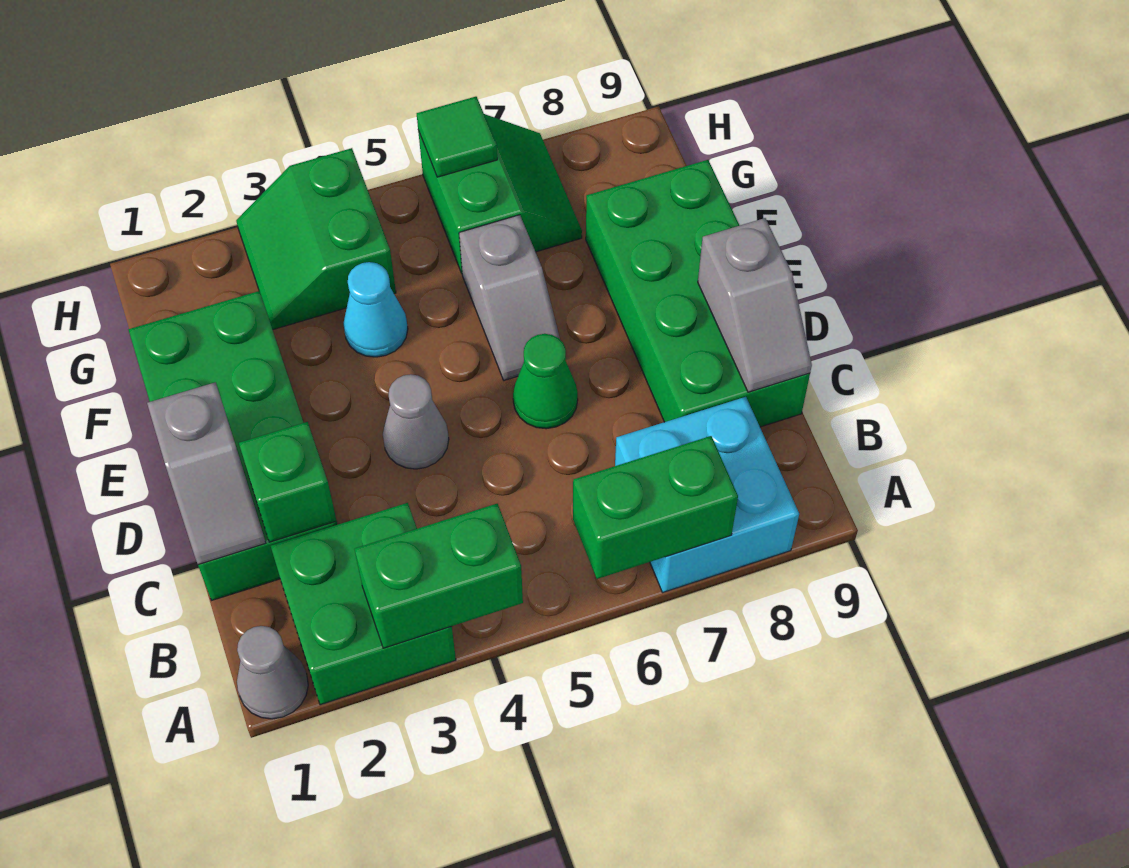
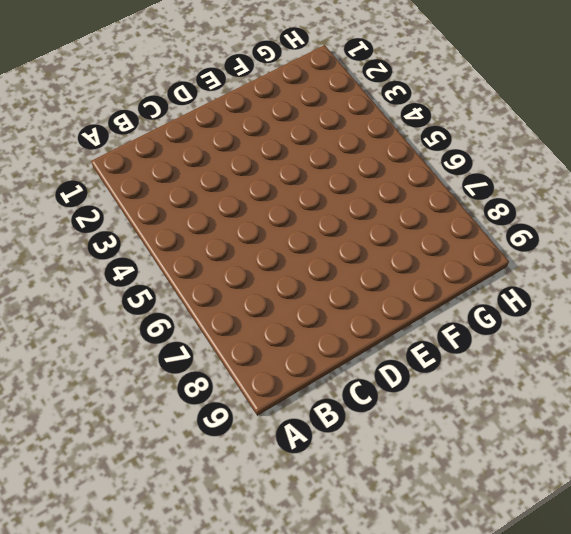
none -> grey cone A1 level 1
none -> green brick A2:B3 level 1
none -> cyan brick A7:B8 level 1

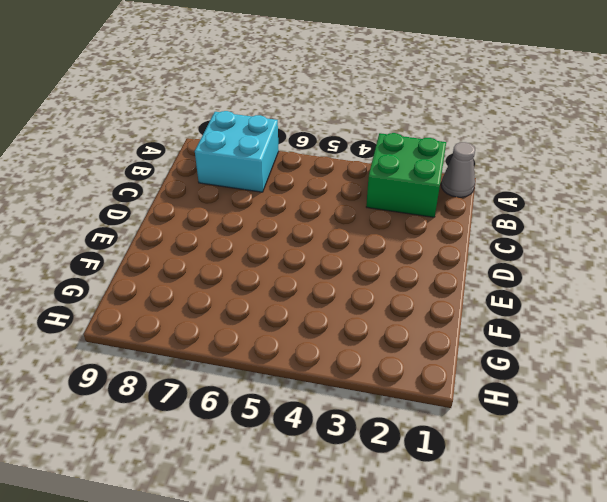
none -> green brick C1:F2 level 1
none -> green brick C8:F9 level 1
none -> grey cone D4 level 1

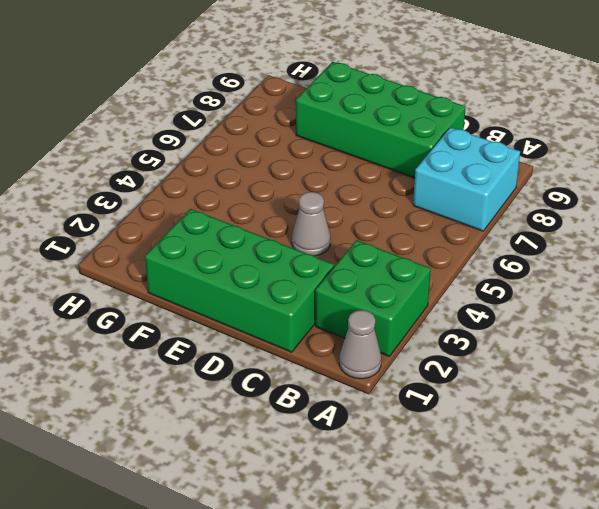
none -> green cone D6 level 1
none -> grey slope E6:F6 level 1 top F
none -> cyan cone F4 level 1

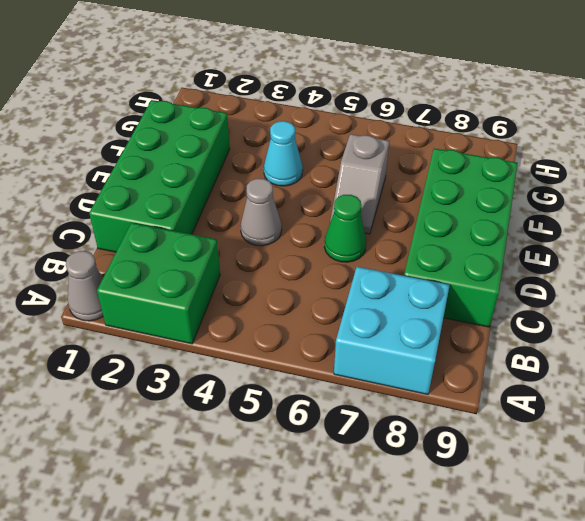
none -> green slope G3:H4 level 1 top 4
none -> green slope G6:H7 level 1 top 6
none -> green brick A3:A4 level 2

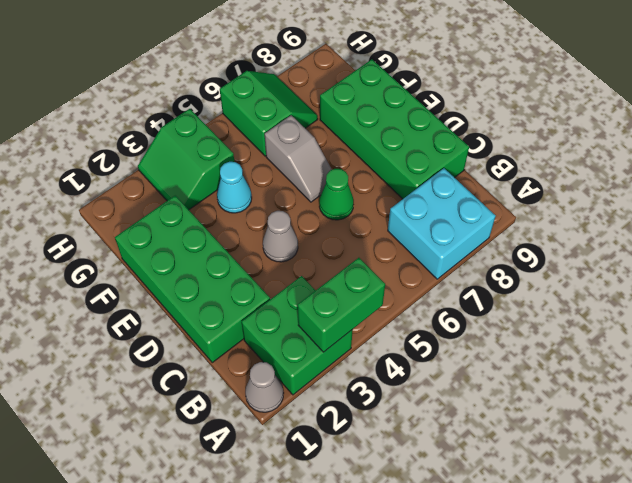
none -> green brick A6:A7 level 2
none -> grey slope C1:D1 level 2 top D
none -> green brick C2 level 2

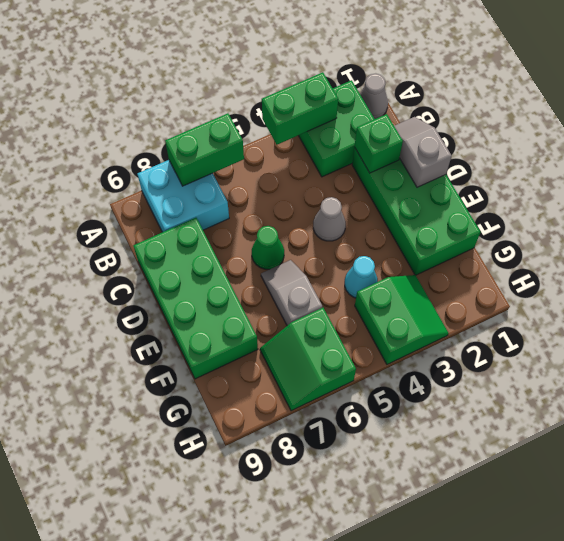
none -> grey slope C9:D9 level 2 top D
none -> green tile H6 level 2

